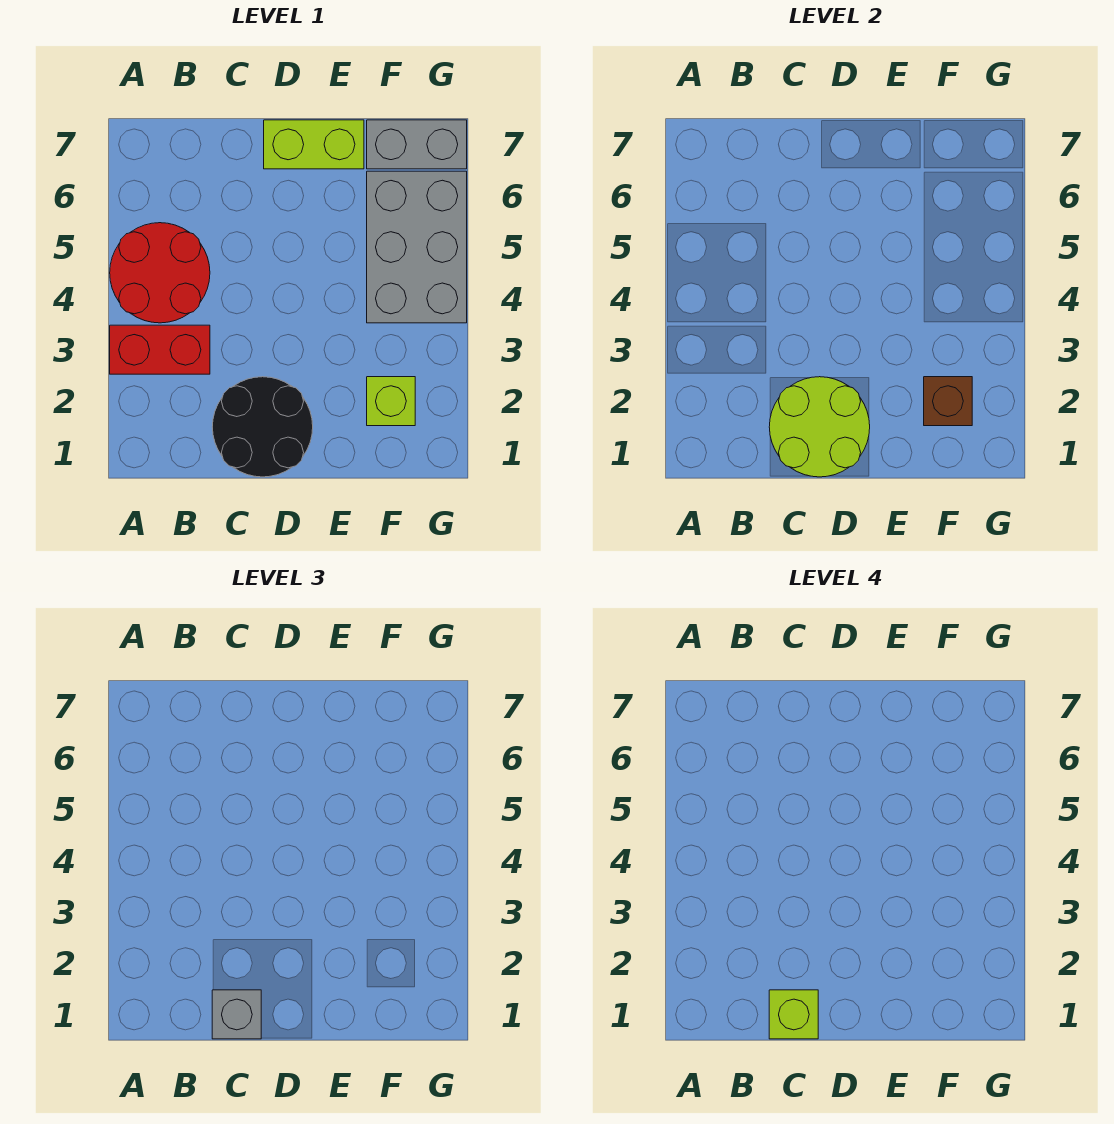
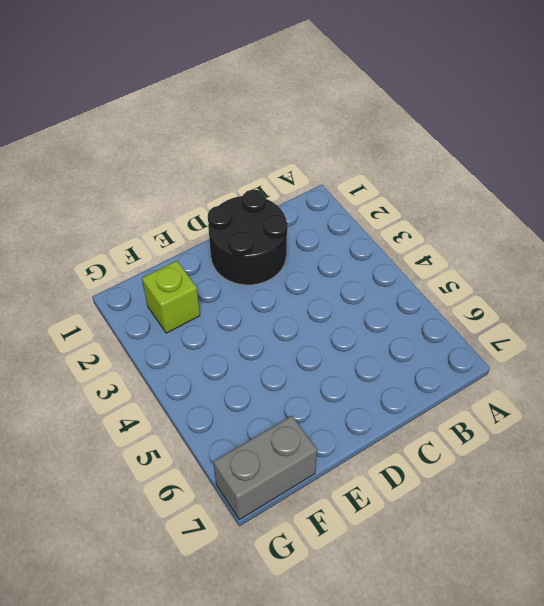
none -> red brick A3:B3 level 1
none -> red round brick A4:B5 level 1

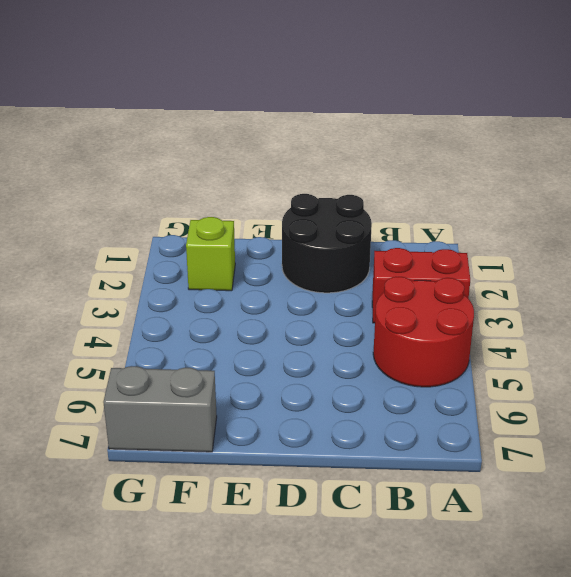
none -> lime brick D7:E7 level 1
none -> grey brick F4:G6 level 1

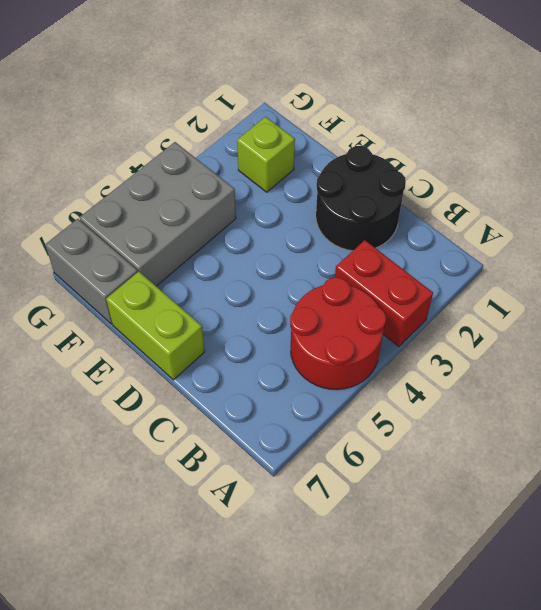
none -> lime round brick C1:D2 level 2
none -> brown brick F2 level 2

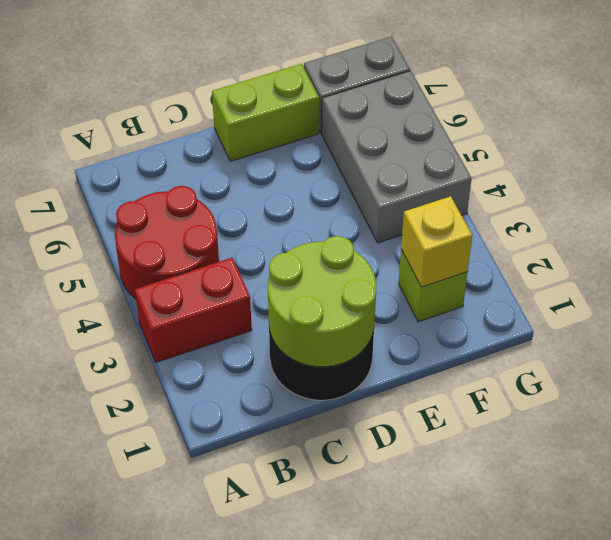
yellow brick F2 level 2 -> brown brick F2 level 2
none -> grey brick C1 level 3
none -> lime brick C1 level 4

